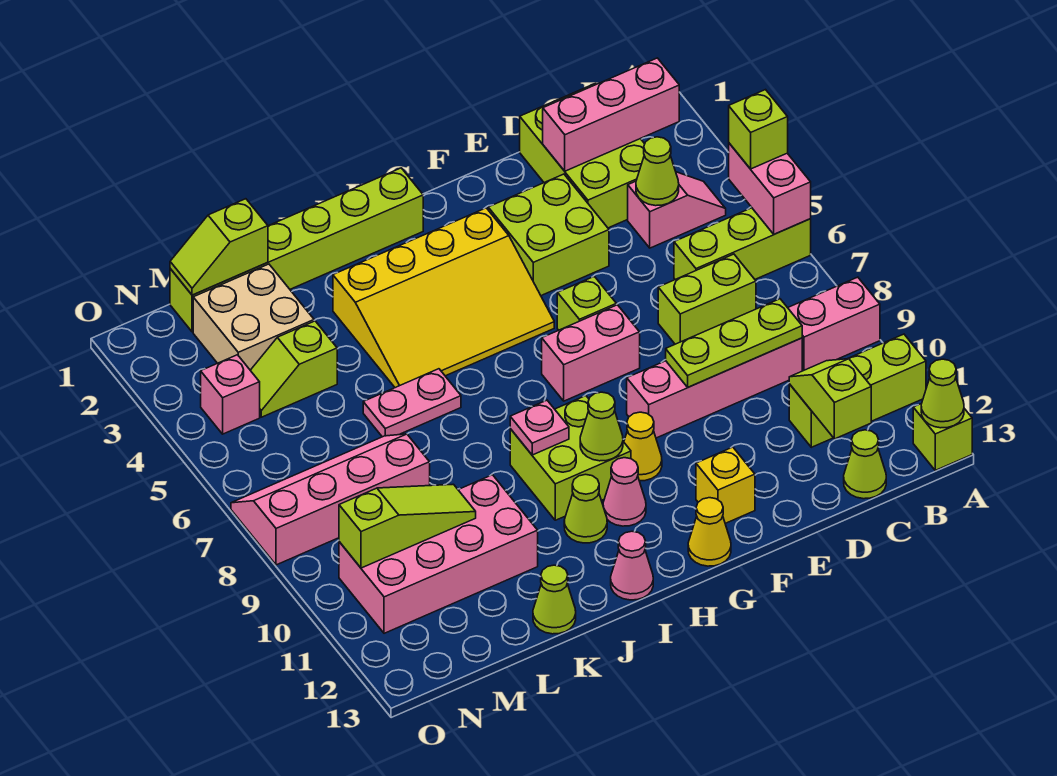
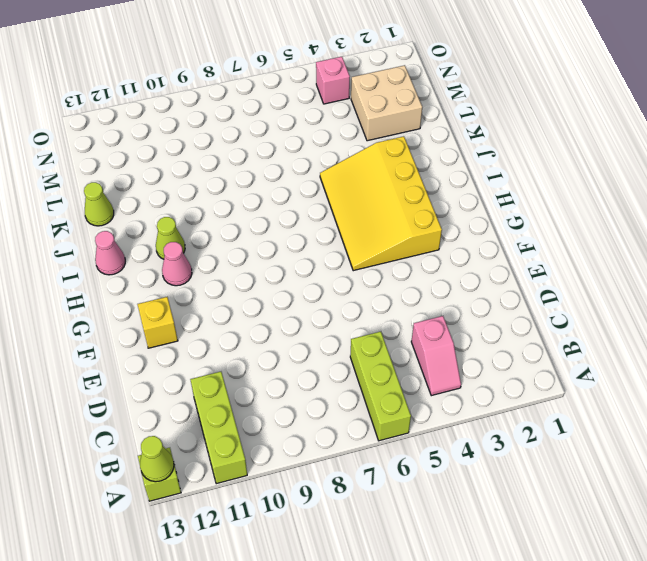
none -> pink brick A9:B9 level 1
none -> lime brick C1:D3 level 1
none -> lime brick C7:D7 level 1
none -> pink brick C9:F9 level 1

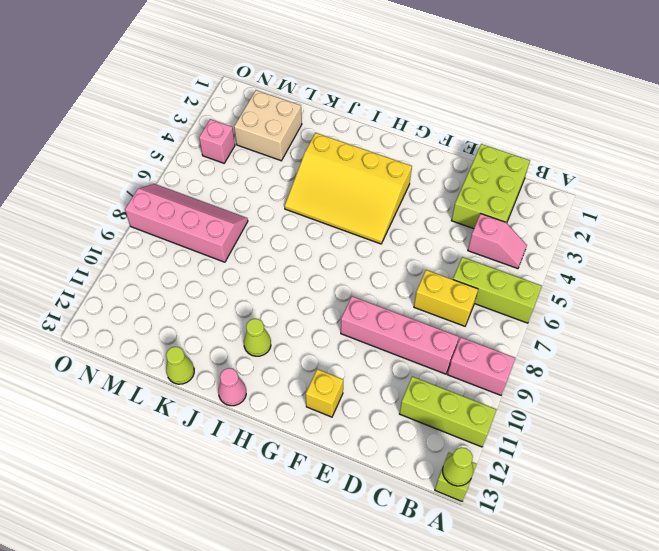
yellow brick C7:D7 level 1 -> lime brick C7:D7 level 1
none -> lime cone C13 level 1
none -> lime brick E3:F4 level 1
none -> lime brick F6 level 1
none -> pink brick F7:G7 level 1

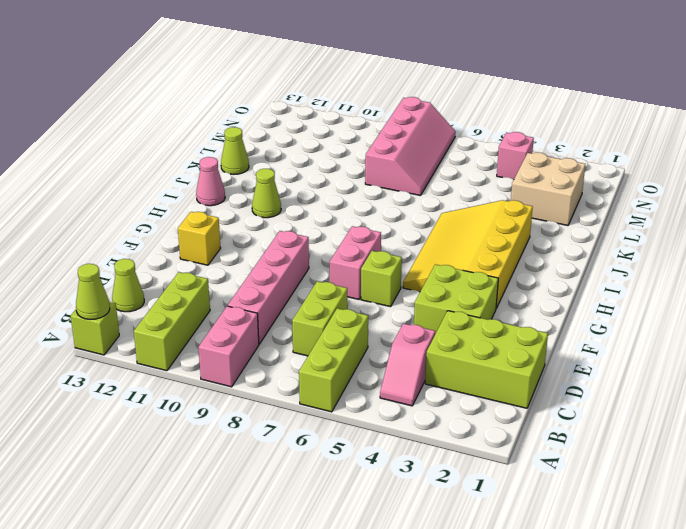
none -> yellow cone G10 level 1
none -> yellow cone G13 level 1
none -> lime brick H1:M1 level 1
none -> lime brick H9:I10 level 1

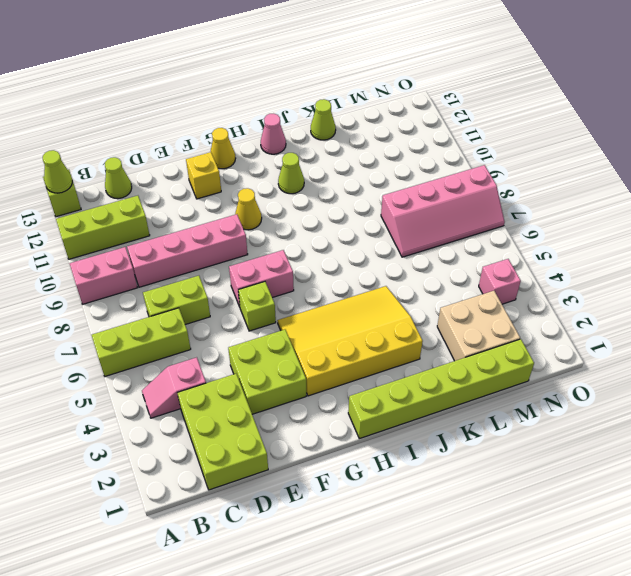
none -> lime brick H9:I10 level 1
none -> pink cone H11 level 1
none -> pink plate J6:K6 level 1
none -> pink brick K10:N11 level 1

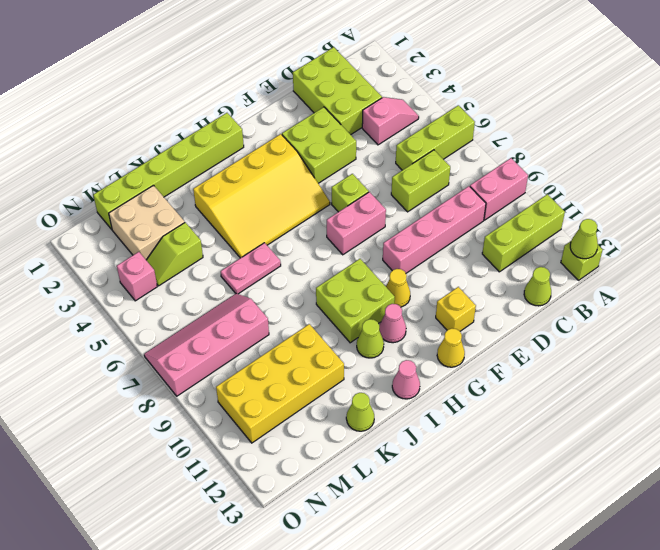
yellow brick K10:N11 level 1 -> pink brick K10:N11 level 1
none -> pink brick A5:A6 level 2
none -> pink brick B2:D2 level 2
none -> lime cone C4 level 2
none -> lime plate C9:E9 level 2

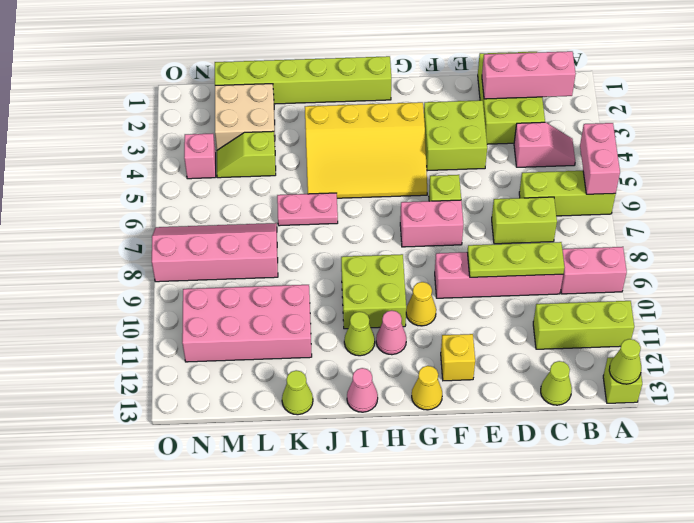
none -> lime cone C4 level 2
none -> lime slope C11:C12 level 2 top 12
none -> lime cone H10 level 2
none -> pink plate I9 level 2

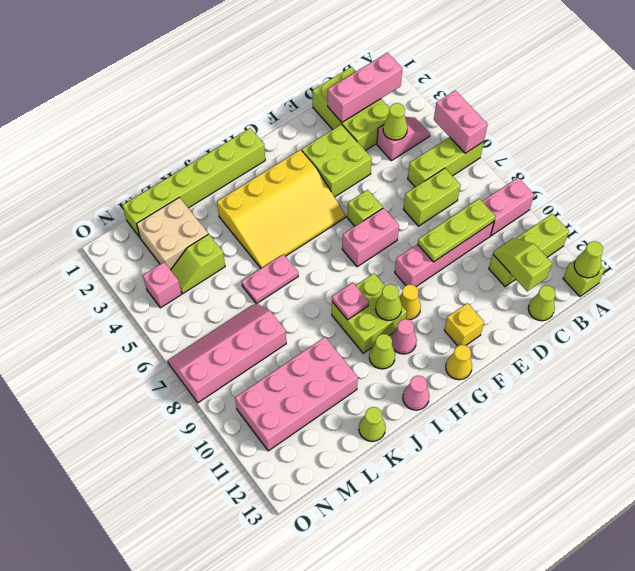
none -> lime slope L1:M1 level 2 top L
none -> lime slope L10:N10 level 2 top N
none -> lime brick A5 level 3

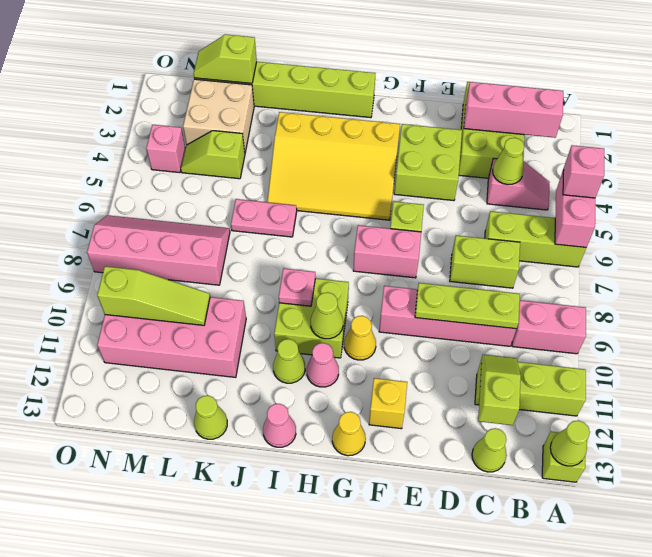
pink brick A5 level 3 -> lime brick A5 level 3

